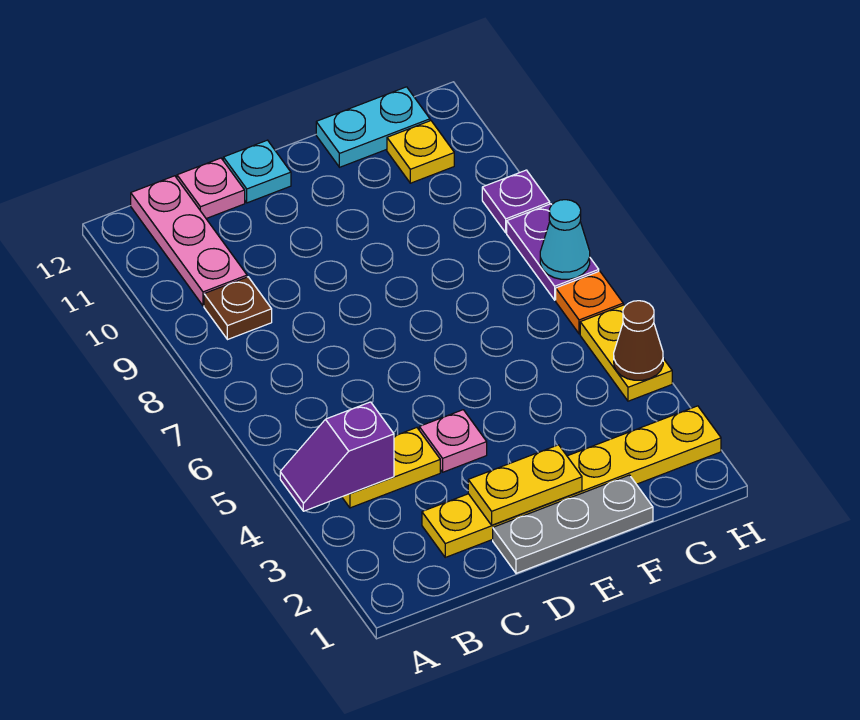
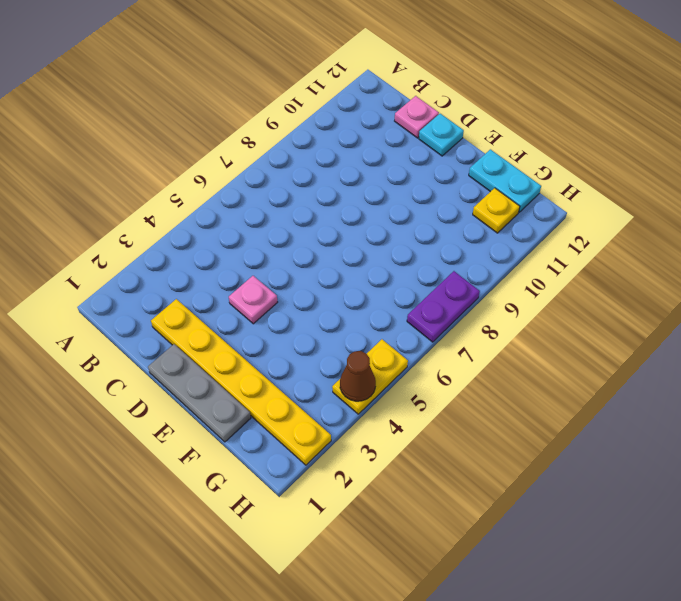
none -> yellow plate B4:C4 level 1
none -> brown plate B9 level 1
none -> pink plate B10:B12 level 1

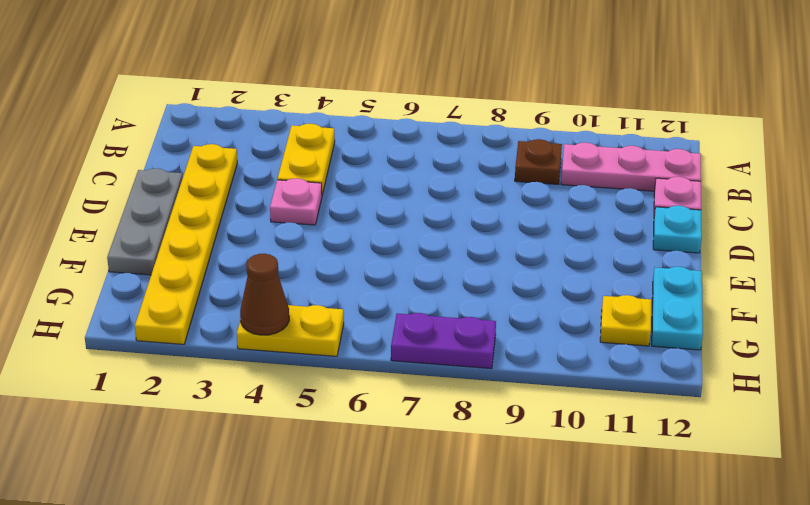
none -> orange plate H6 level 1
none -> purple plate H9 level 1
none -> purple slope A4:B4 level 2 top B

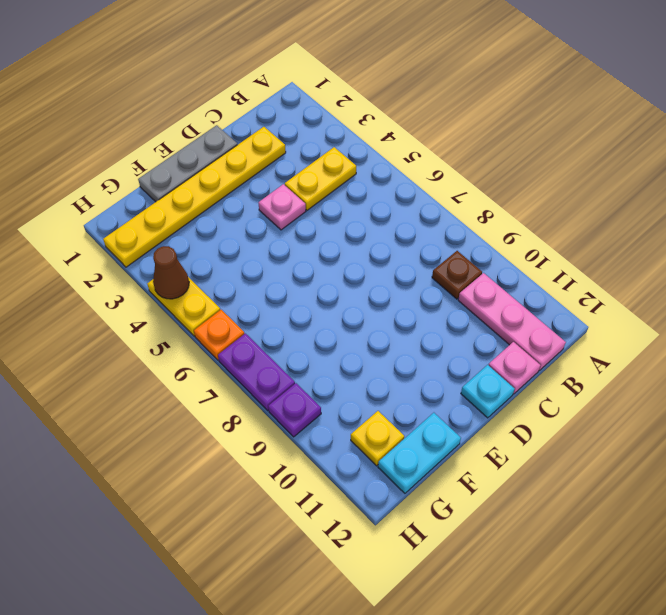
none -> purple slope A4:B4 level 2 top B
none -> yellow plate D2:E2 level 2
none -> cyan cone H7 level 2

